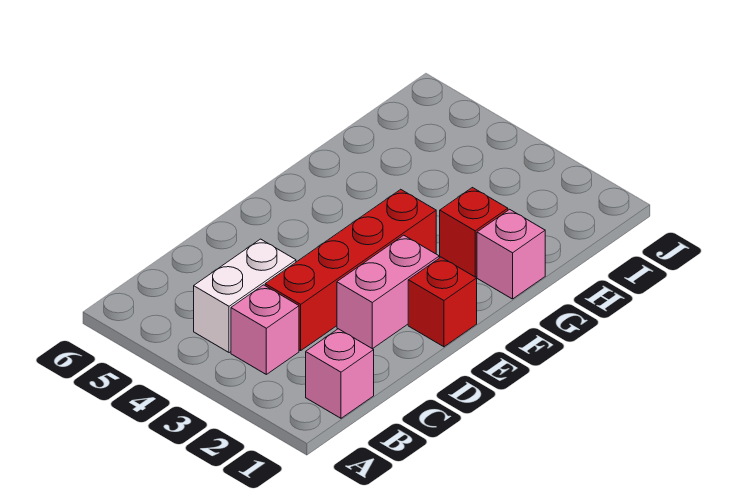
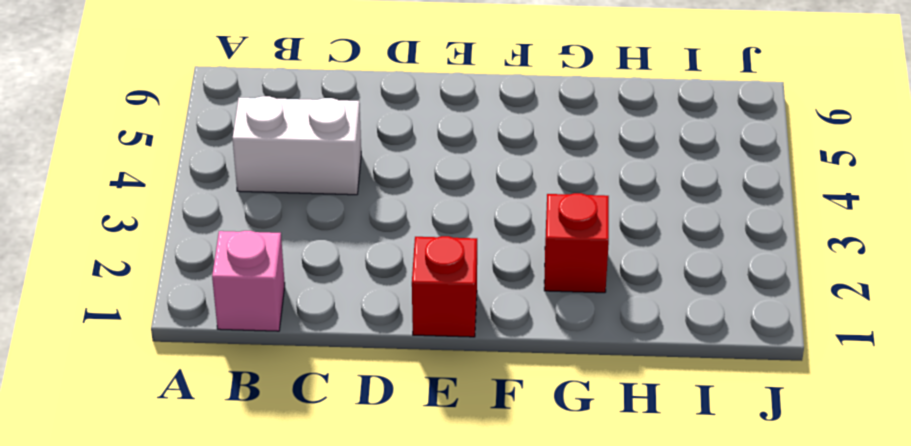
none -> pink brick B3 level 1
none -> red brick C3:F3 level 1

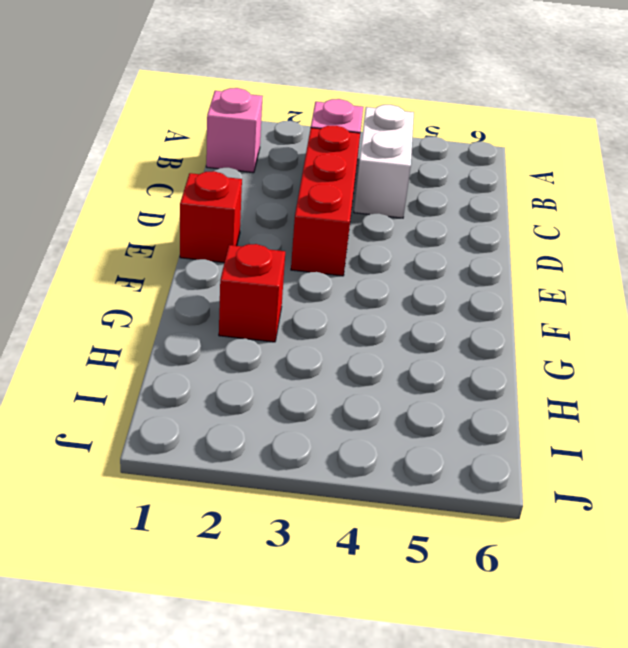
red brick C3:E3 level 1 -> red brick C3:F3 level 1
none -> pink brick D2:E2 level 1
none -> pink brick G1 level 1

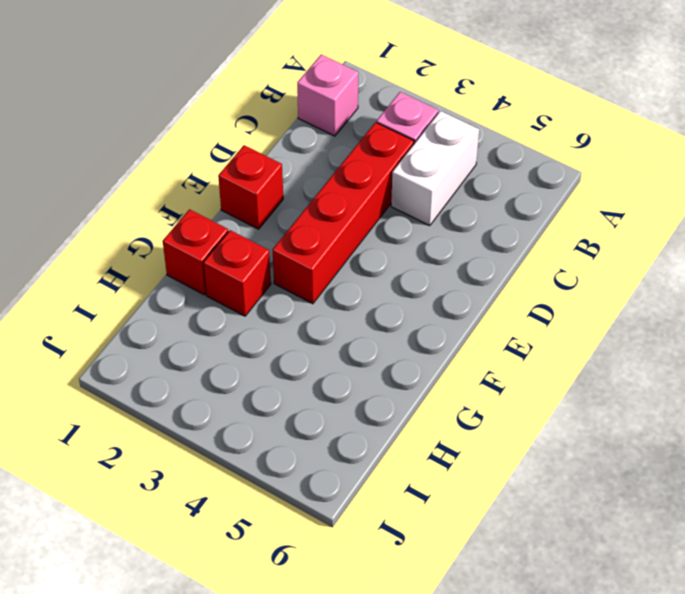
red brick G1 level 1 -> pink brick G1 level 1
none -> pink brick D2:E2 level 1

